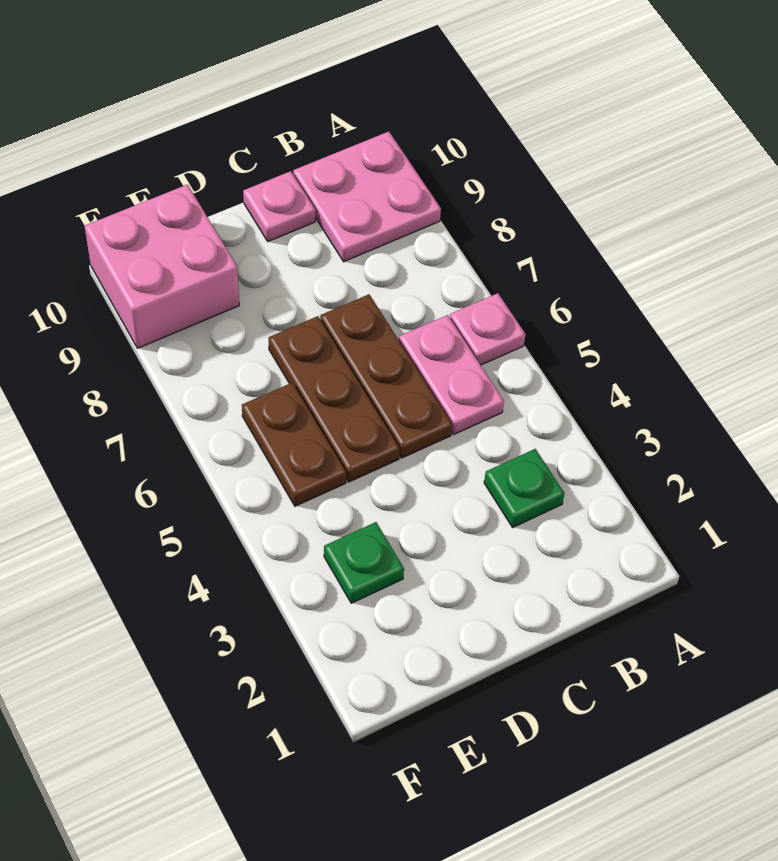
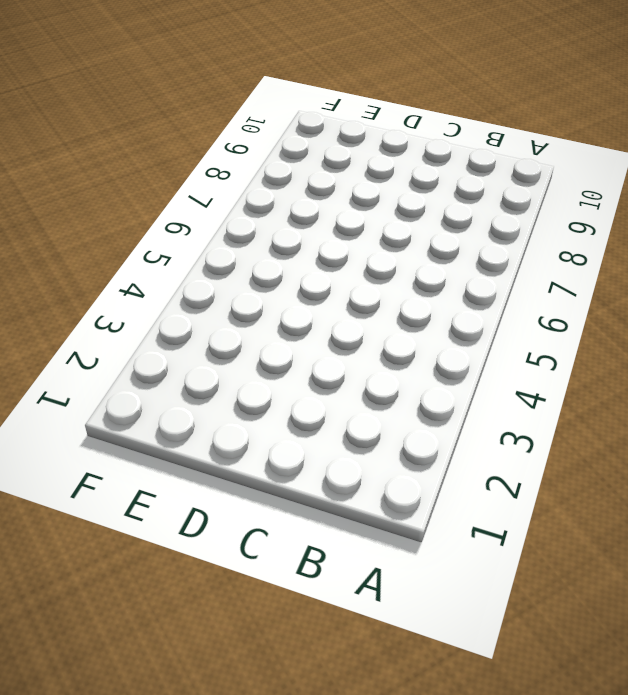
none -> pink plate A6 level 1
none -> pink plate A9:B10 level 1

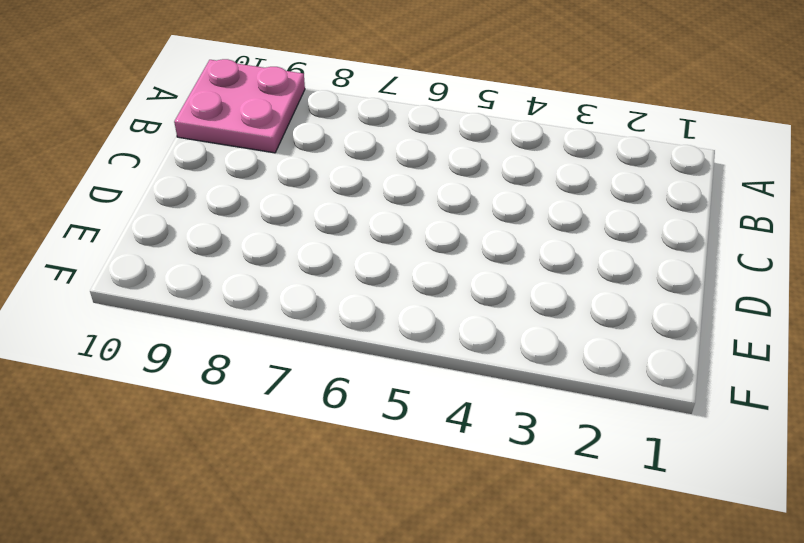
none -> pink plate A6 level 1
none -> green plate B3 level 1

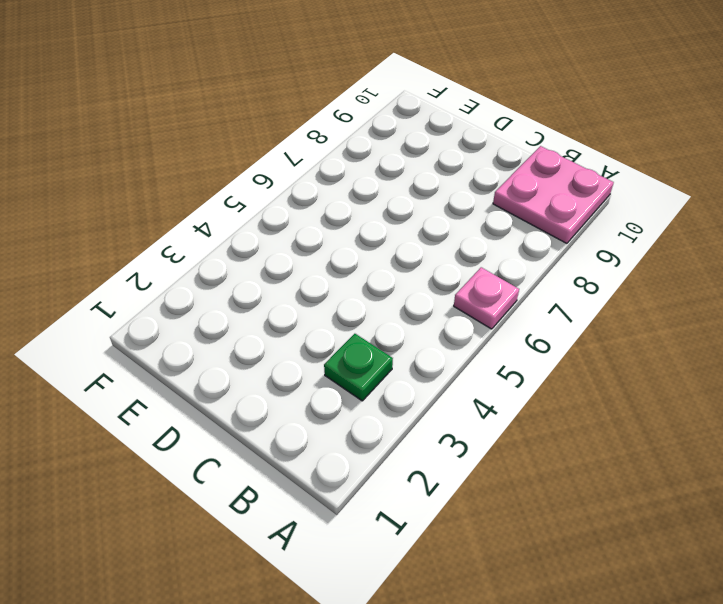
none -> pink plate B5:B6 level 1
none -> brown plate C5:C7 level 1

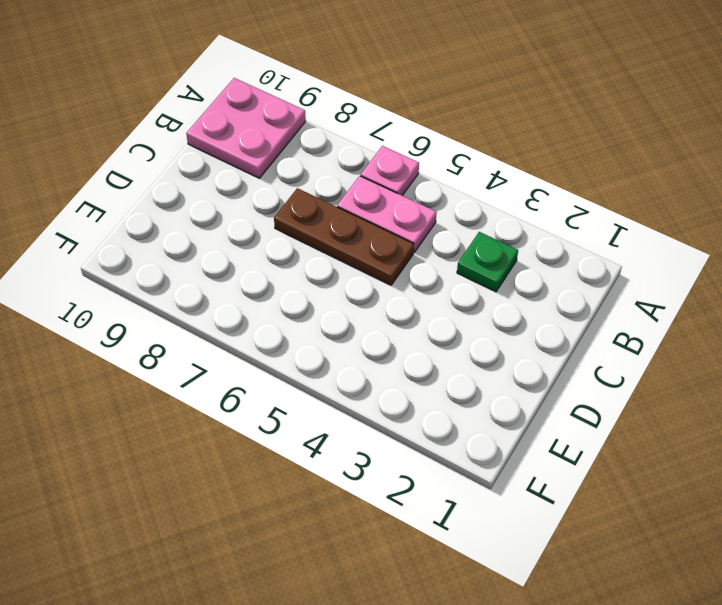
none -> pink plate C10 level 1
none -> brown plate D5:D7 level 1

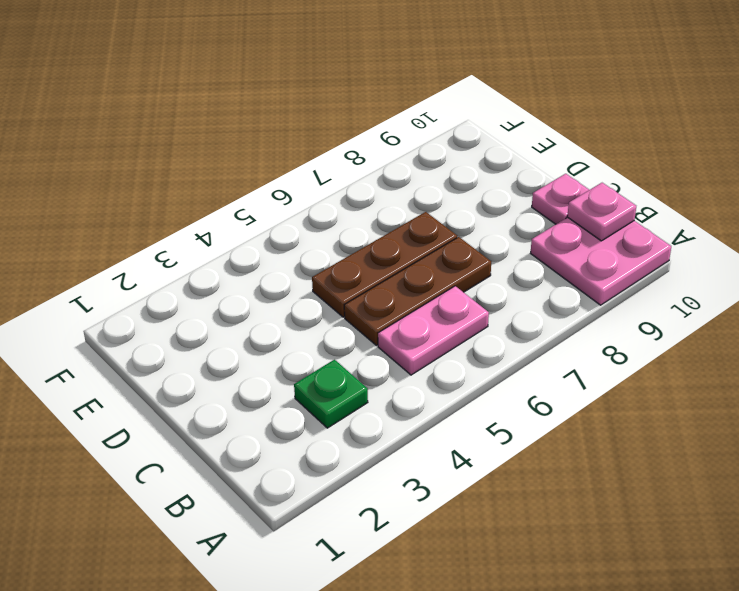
pink plate B10 level 2 -> pink plate A6 level 1
none -> green plate E3 level 1
none -> brown plate E5:E6 level 1

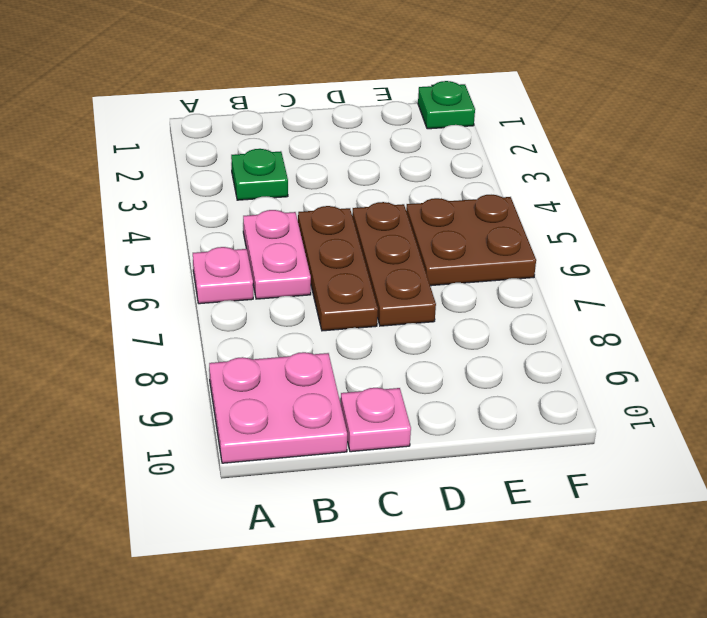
brown plate E5:F6 level 1 -> brown plate E5:E6 level 1
green plate F1 level 1 -> green plate E3 level 1
none -> pink brick E9:F10 level 1

